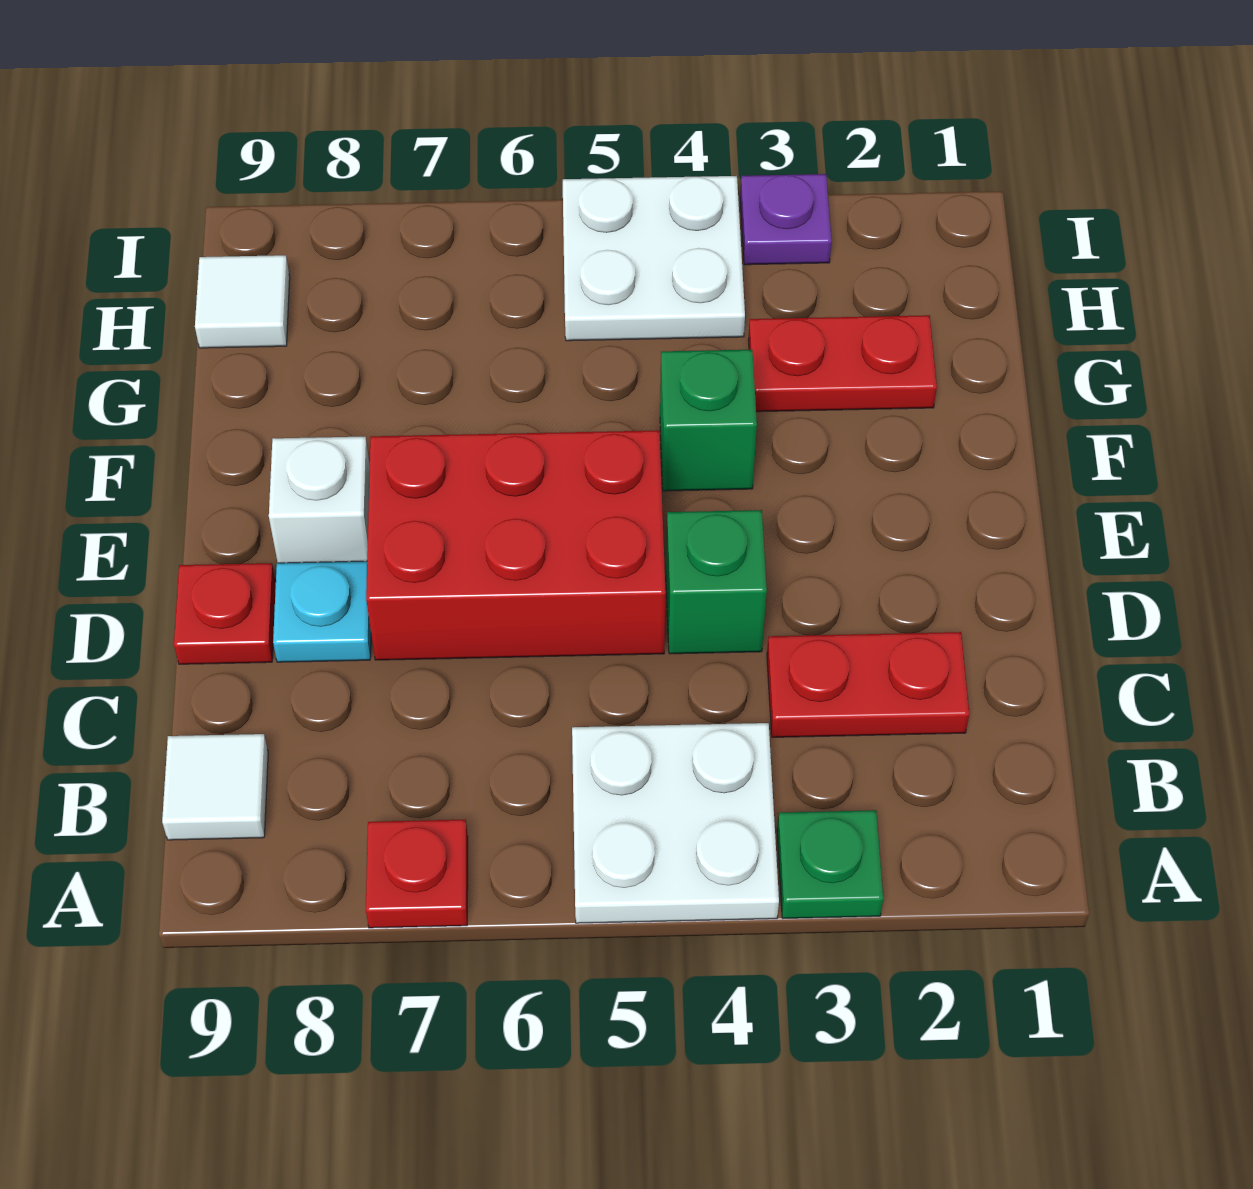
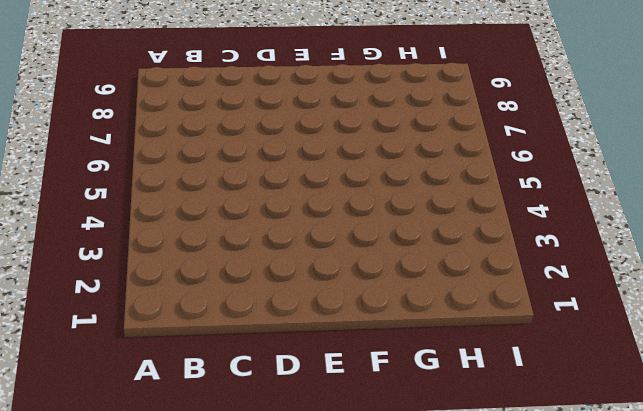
none -> green plate A3 level 1
none -> white plate A4:B5 level 1
none -> red plate A7 level 1

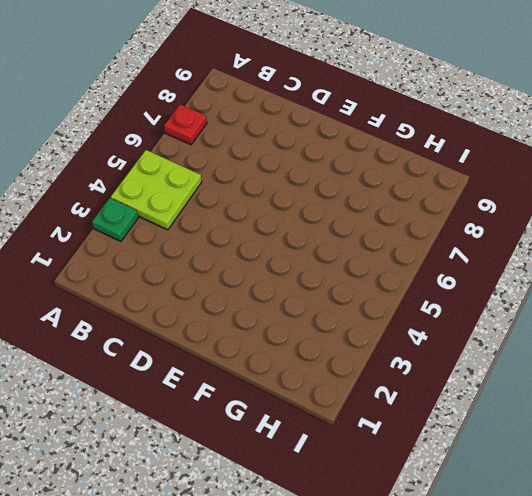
lime plate A4:B5 level 1 -> white plate A4:B5 level 1
none -> white tile B9 level 1
none -> red plate C2:C3 level 1
none -> green brick D4 level 1

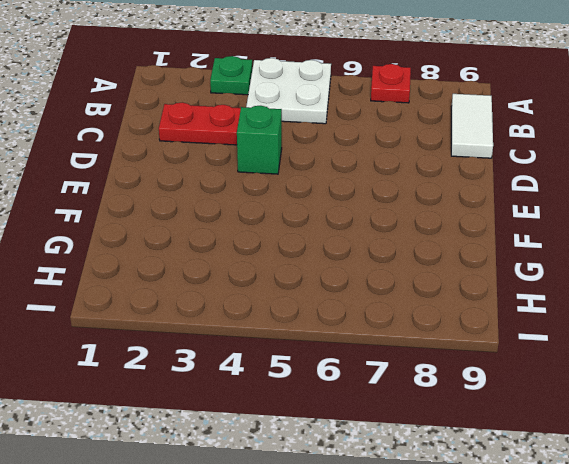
white tile B9:C9 level 1 -> white tile B9 level 1
none -> red brick D5:E7 level 1
none -> cyan plate D8 level 1
none -> red plate D9 level 1

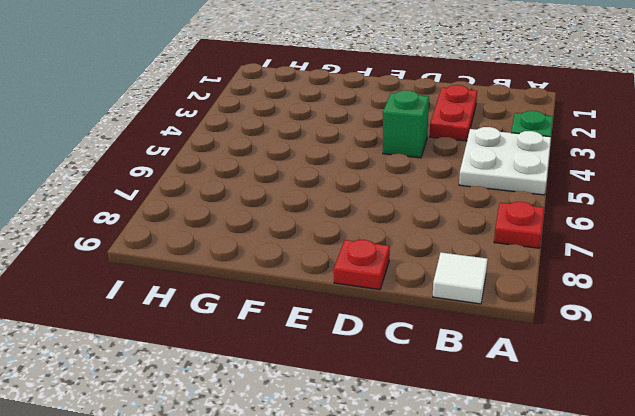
none -> red brick D5:E7 level 1
none -> cyan plate D8 level 1
none -> white brick E8 level 1

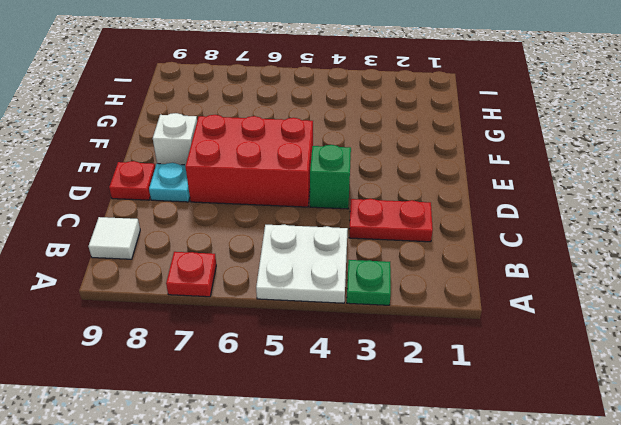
none -> green brick F4 level 1
none -> red plate G2:G3 level 1
none -> white plate H4:I5 level 1

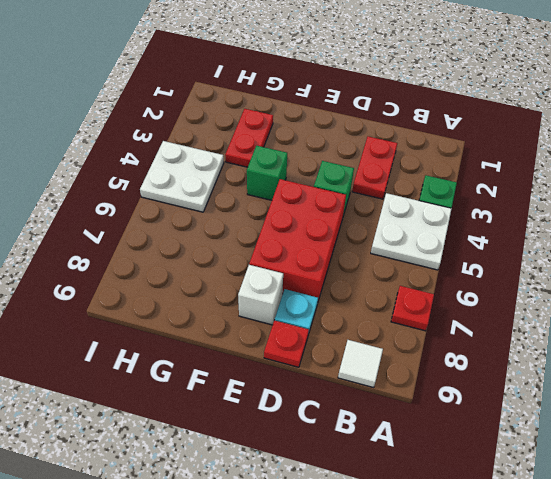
none -> white tile H9 level 1
none -> purple plate I3 level 1

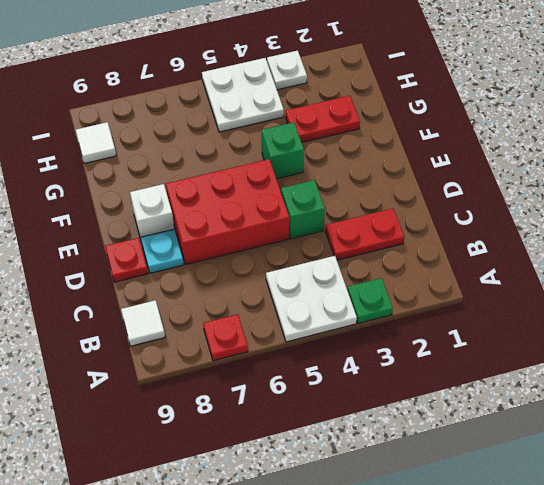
white plate I3 level 1 -> purple plate I3 level 1

